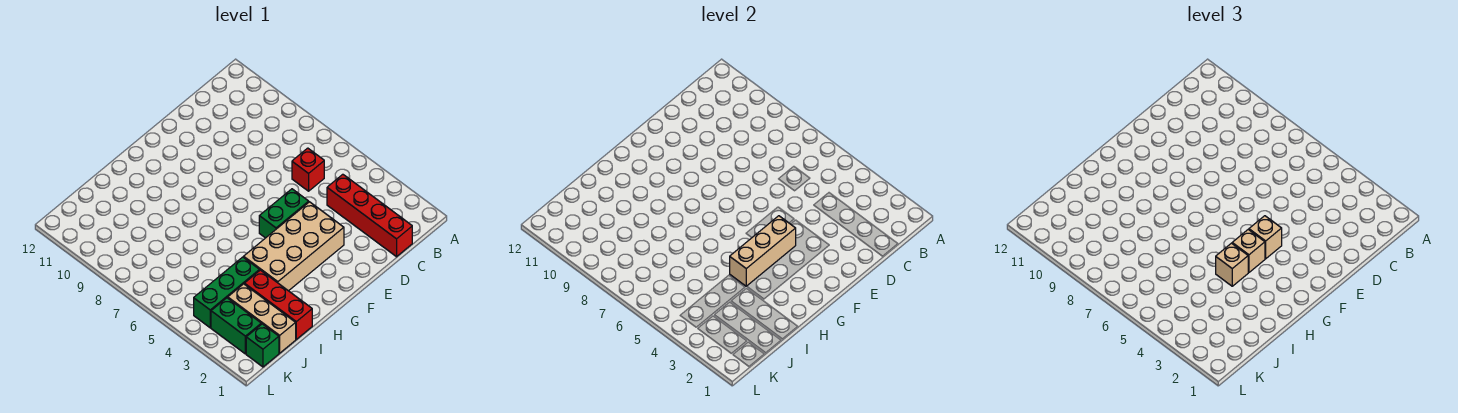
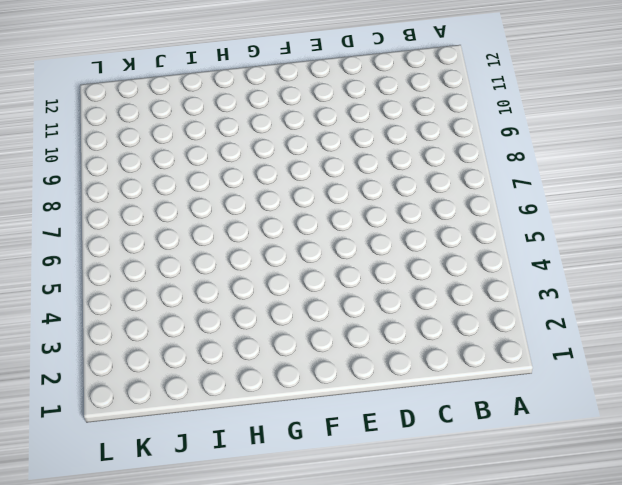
none -> red brick C1:C4 level 1
none -> red brick C6 level 1
none -> tan brick E3:H4 level 1

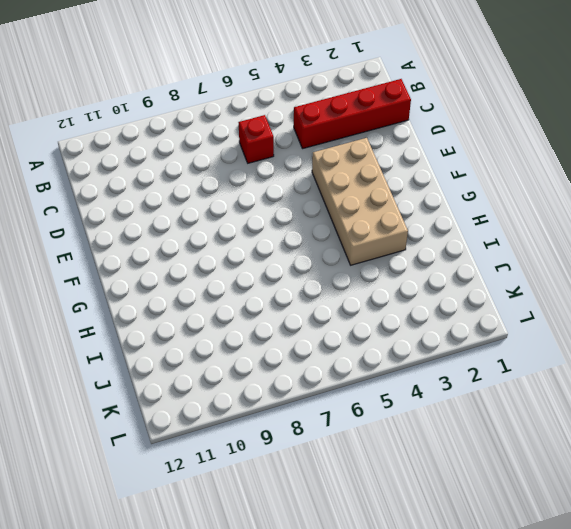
none -> green brick E5:F5 level 1
none -> red brick I1:I3 level 1
none -> green brick I4:K4 level 1

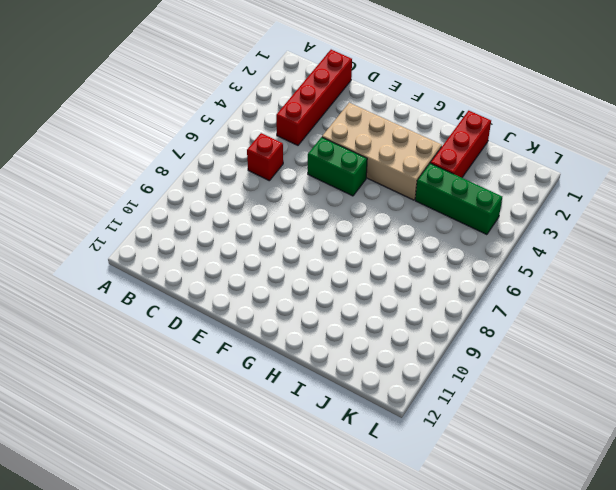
none -> tan brick J1:J3 level 1
none -> green brick K1 level 1
none -> green brick K2:K3 level 1

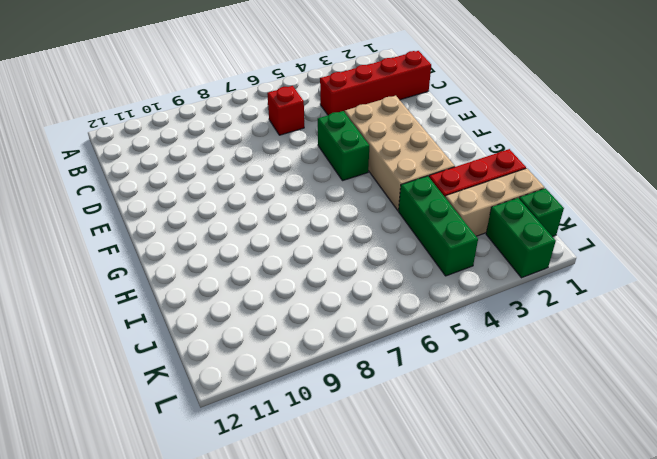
green brick K2:L2 level 1 -> green brick K2:K3 level 1
none -> tan brick F4:H4 level 2
none -> tan brick F4 level 3
none -> tan brick G4 level 3

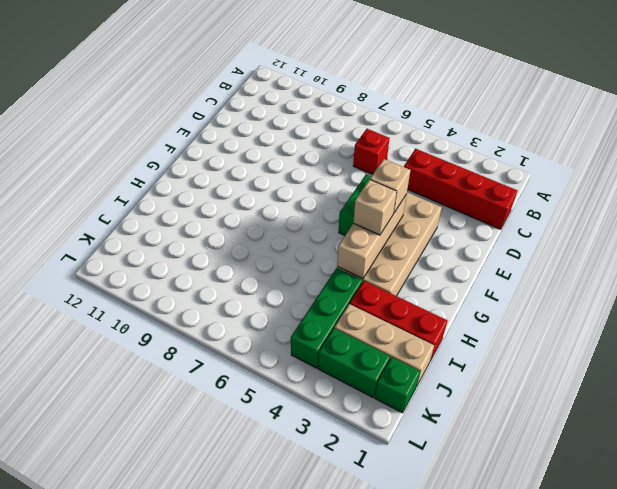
none -> tan brick H4 level 3

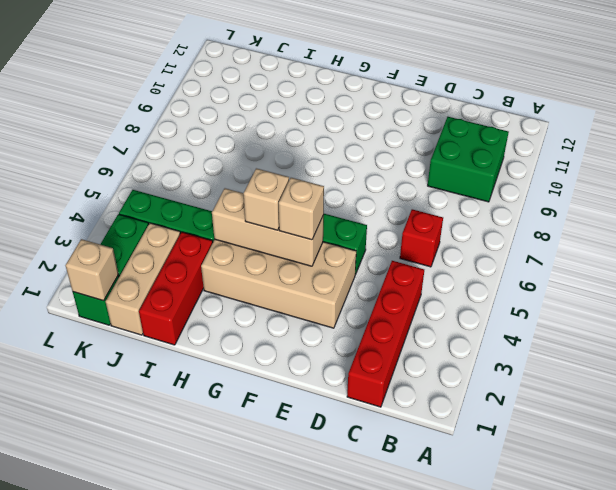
green brick B9:C10 level 1 -> none
tan brick K1 level 2 -> tan brick H4 level 3

